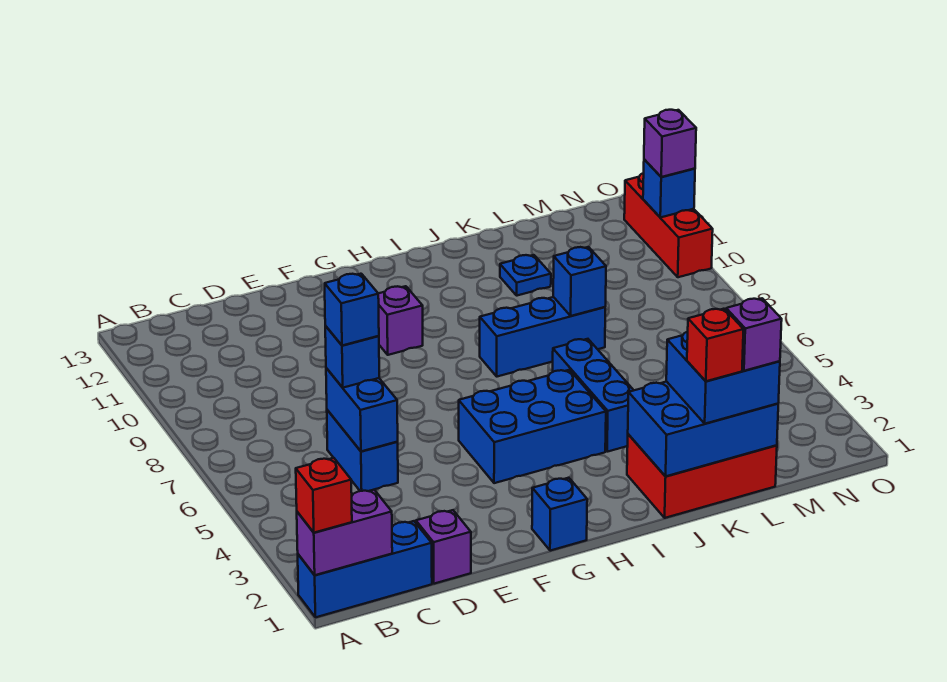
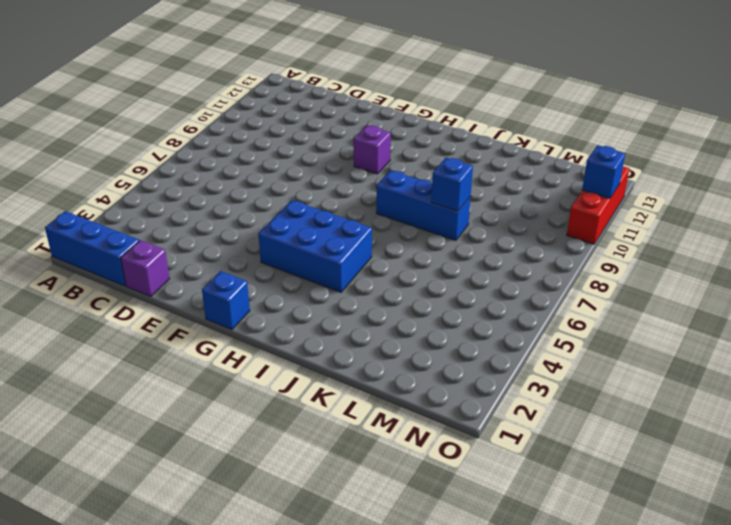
none -> blue brick D5:D6 level 1
none -> red brick J1:L2 level 1
none -> blue brick J4:J6 level 1

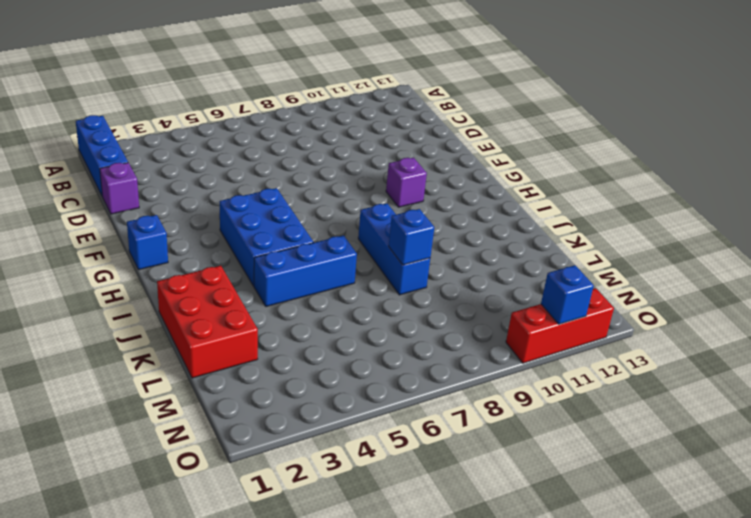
none -> blue brick D5:D6 level 1
none -> blue plate K11 level 1
none -> purple brick A1:B1 level 2

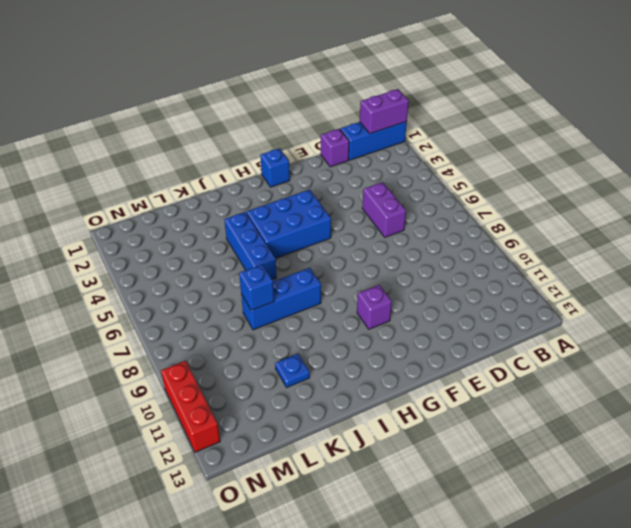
purple brick D5:D6 level 1 -> blue brick D5:D6 level 1
none -> red brick J1:L2 level 1
none -> blue brick D5:D6 level 2
none -> blue brick J1:L2 level 2

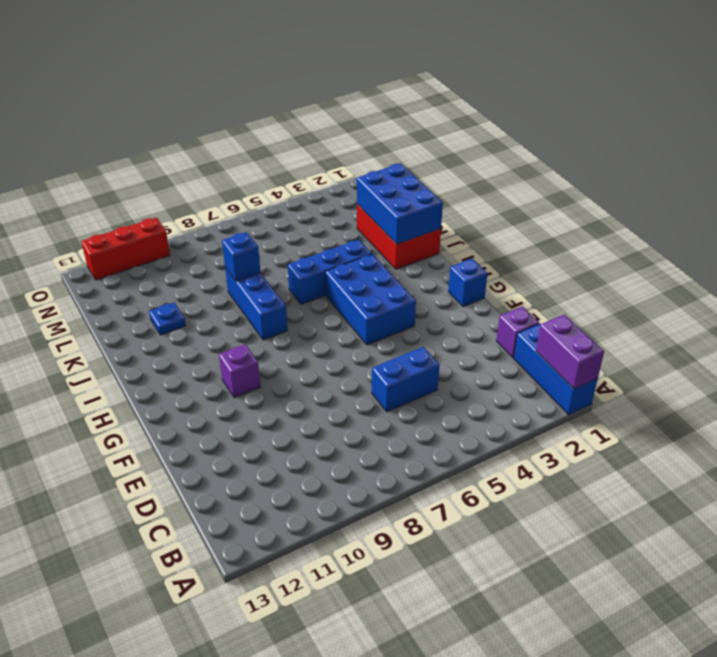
none -> blue brick D5:D6 level 2
none -> blue brick O11 level 2
none -> red brick A1 level 3

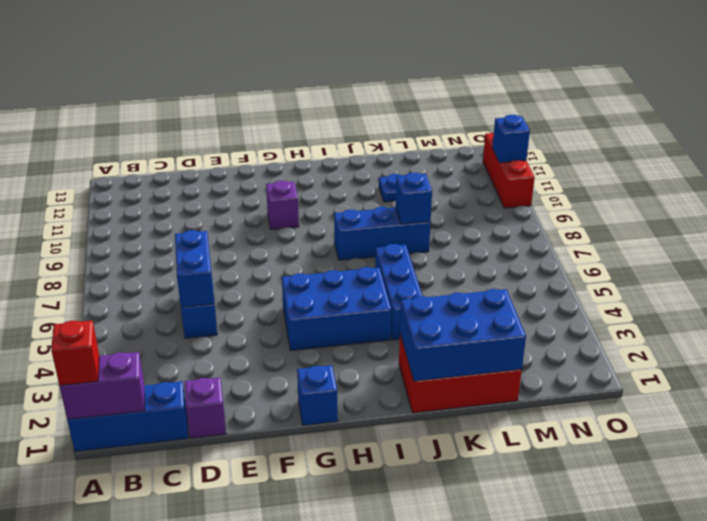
none -> blue brick D6 level 3
none -> blue brick K1:L2 level 3
none -> purple brick O11 level 3

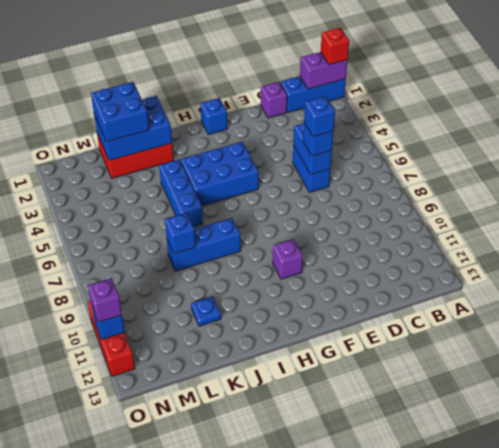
none -> red brick K1 level 4
none -> purple brick L1 level 4

